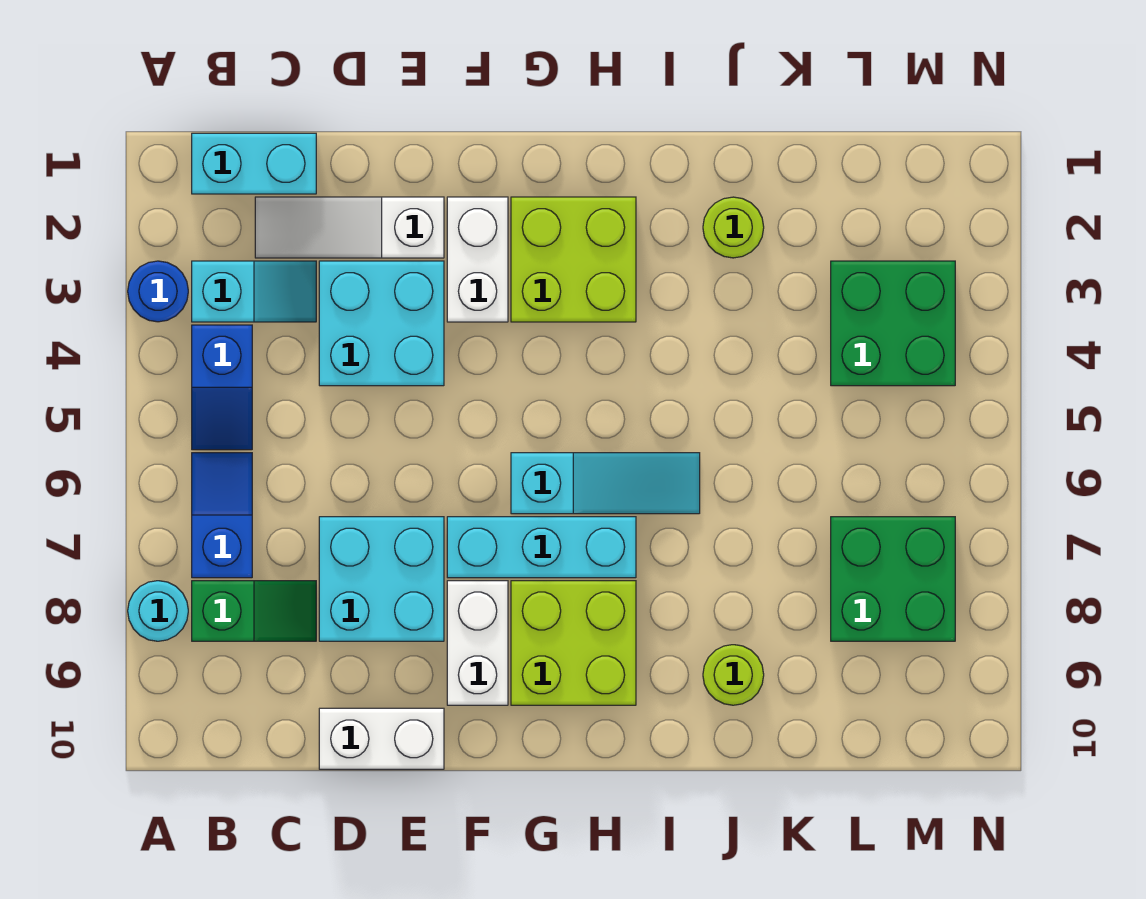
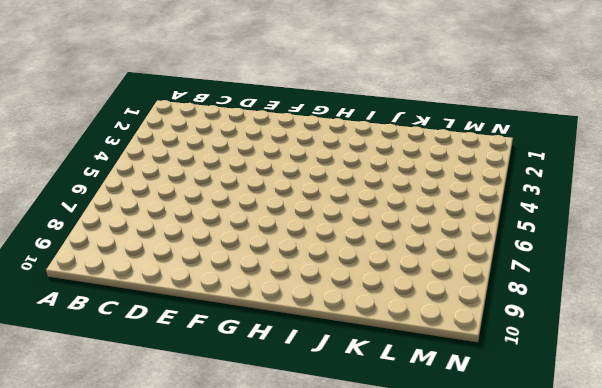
none -> blue round brick A3 level 1
none -> cyan round brick A8 level 1
none -> cyan brick B1:C1 level 1

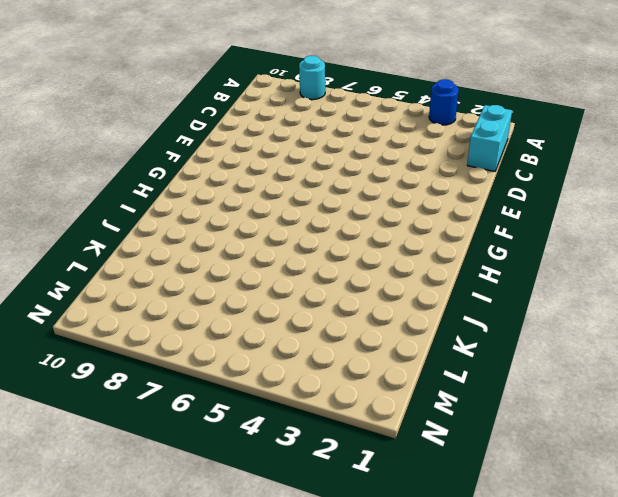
none -> cyan slope B3:C3 level 1 top B
none -> blue slope B4:B5 level 1 top 4
none -> blue slope B6:B7 level 1 top 7

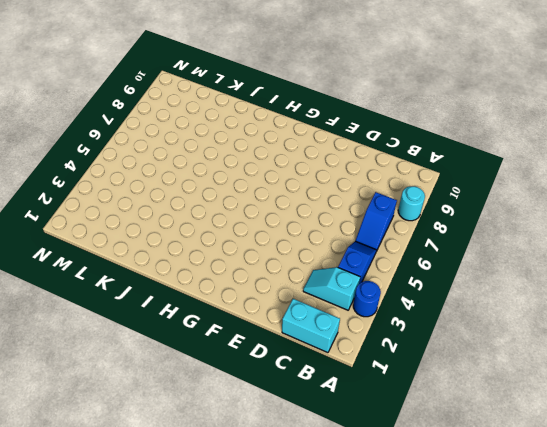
none -> green slope B8:C8 level 1 top B
none -> white slope C2:E2 level 1 top E
none -> cyan brick D3:E4 level 1

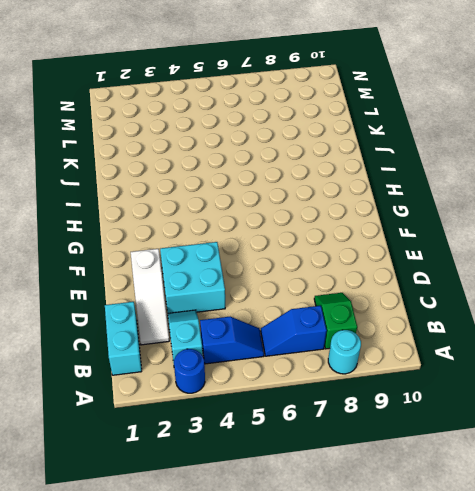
none -> cyan brick D7:E8 level 1
none -> white brick D10:E10 level 1
none -> white brick F2:F3 level 1

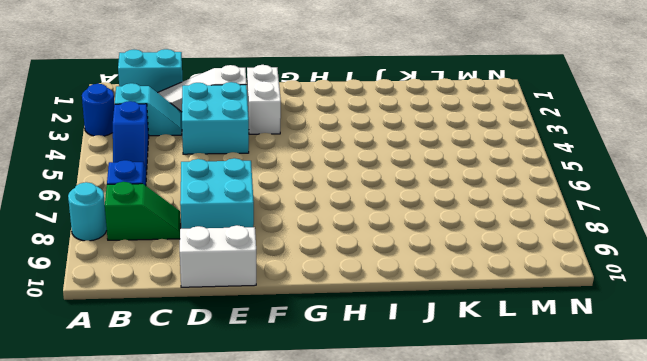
none -> cyan brick F7:H7 level 1
none -> white brick F8:F9 level 1
none -> lime brick G2:H3 level 1

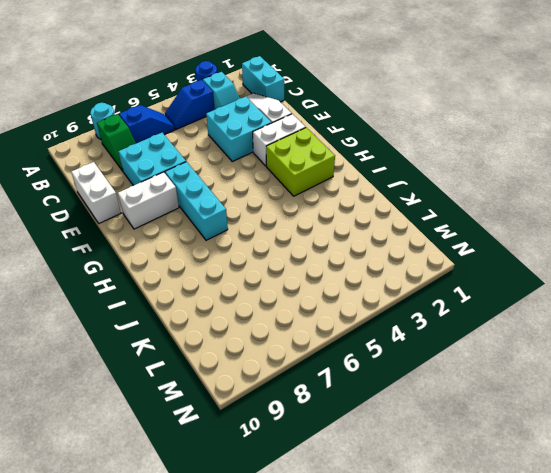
none -> cyan slope G6:I6 level 1 top G
none -> lime brick G8:H9 level 1
none -> lime round brick J2 level 1

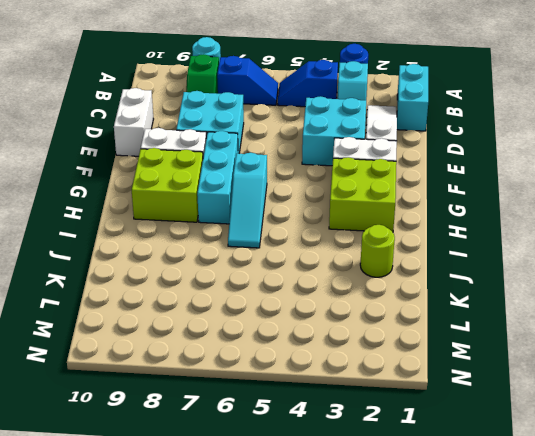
none -> lime round brick J9 level 1
none -> green brick L3:M4 level 1
none -> green brick L7:M8 level 1

